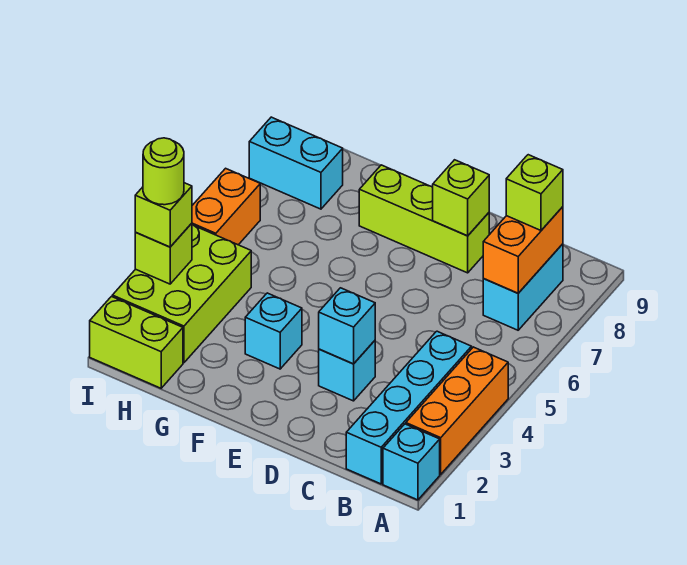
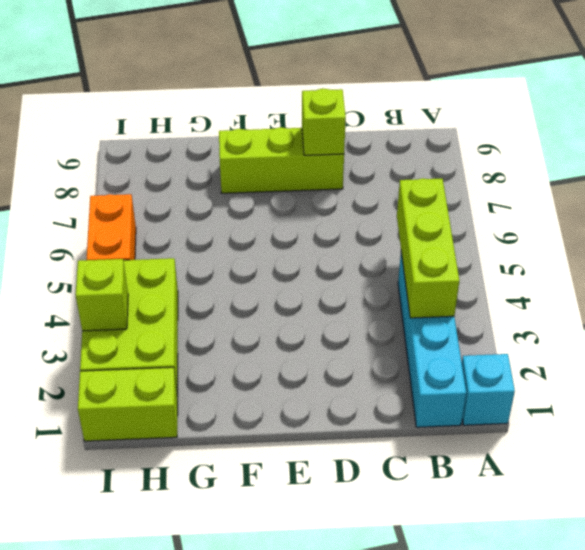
lime brick B3:B5 level 2 -> none
none -> orange brick A2:A4 level 1
none -> cyan brick B7:B8 level 1
none -> cyan brick D3 level 1

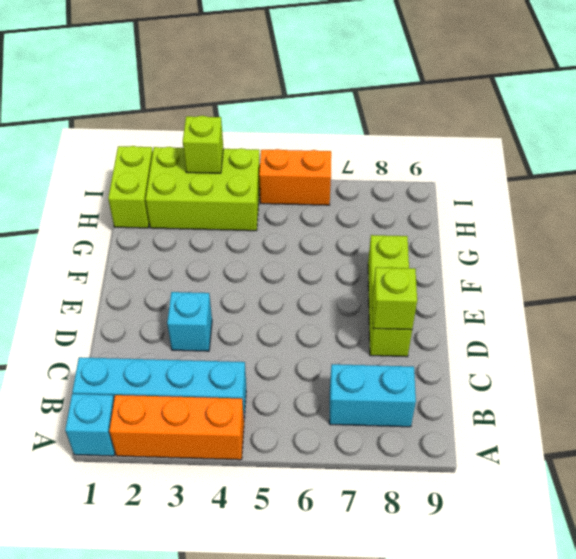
none -> cyan brick F3 level 1
none -> cyan brick H8:I8 level 1
none -> orange brick B7:B8 level 2

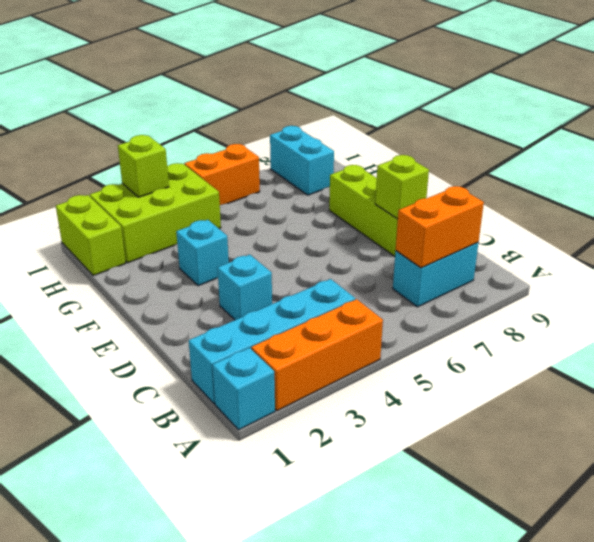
none -> cyan brick D3 level 2
none -> lime brick B8 level 3
none -> lime brick I3 level 3

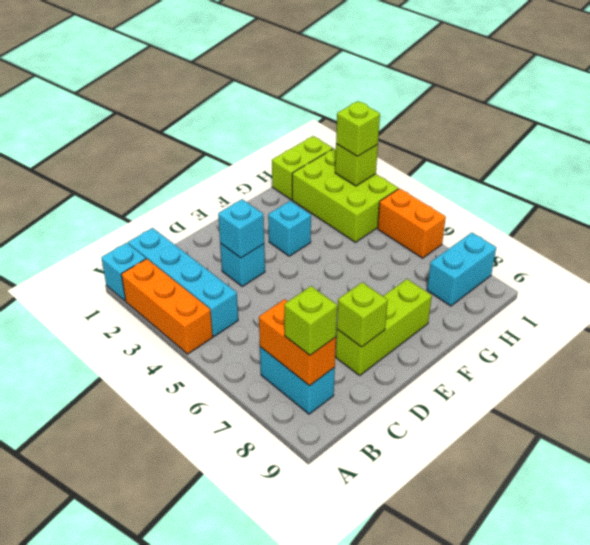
none -> lime round brick I3 level 4

